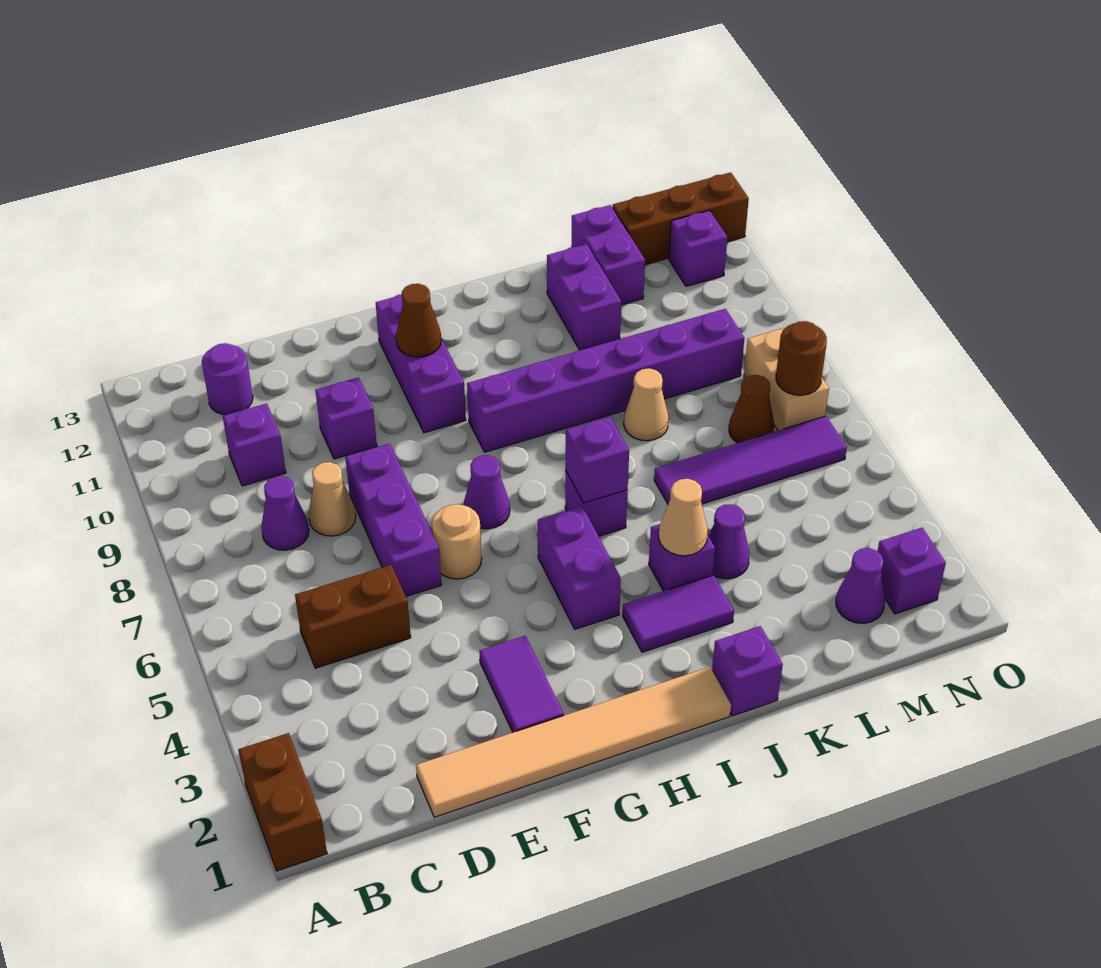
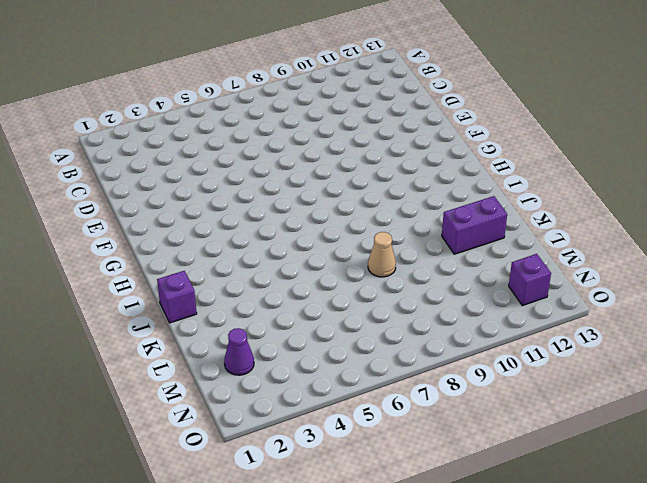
none -> brown brick A1:A2 level 1
none -> brown brick C5:D5 level 1
none -> purple cone C8 level 1
none -> purple brick C10 level 1

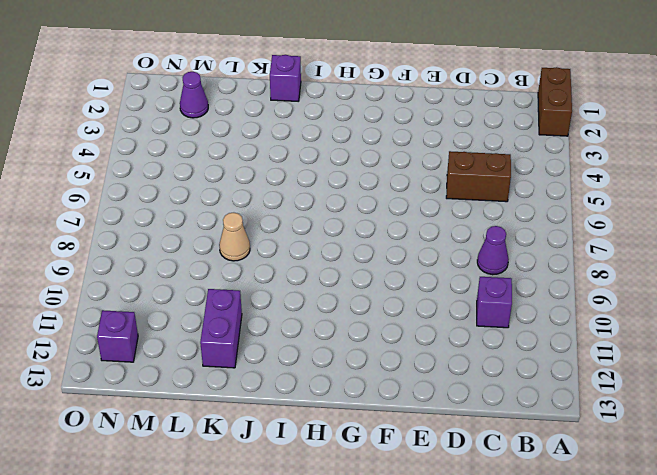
none -> purple round brick C12 level 1
none -> tan tile D1:I1 level 1
none -> tan cone D8 level 1
none -> purple brick E6:E8 level 1

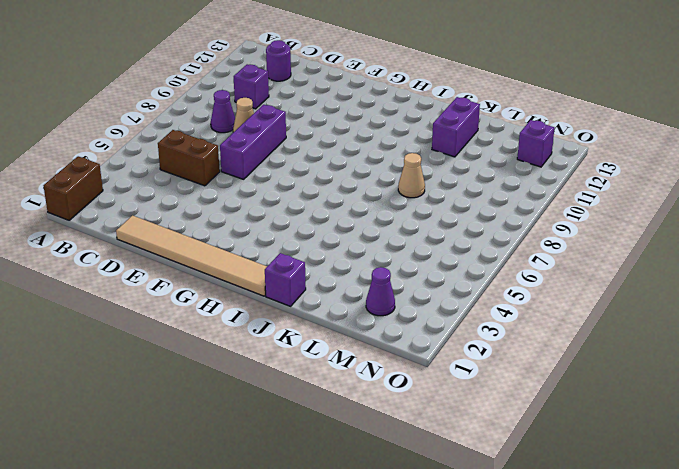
none -> purple brick E10 level 1
none -> purple tile F2:F3 level 1
none -> tan round brick F6 level 1
none -> purple cone G7 level 1

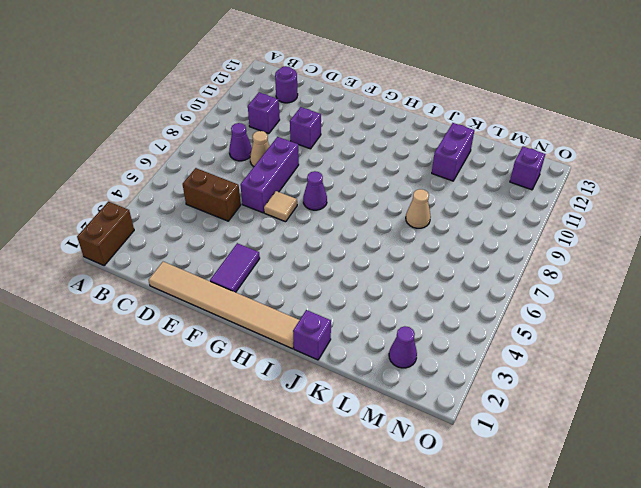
tan tile F6 level 1 -> tan round brick F6 level 1
none -> purple brick G10:G12 level 1
none -> purple brick H4:H5 level 1
none -> purple brick H9:M9 level 1
none -> purple tile I3:J3 level 1

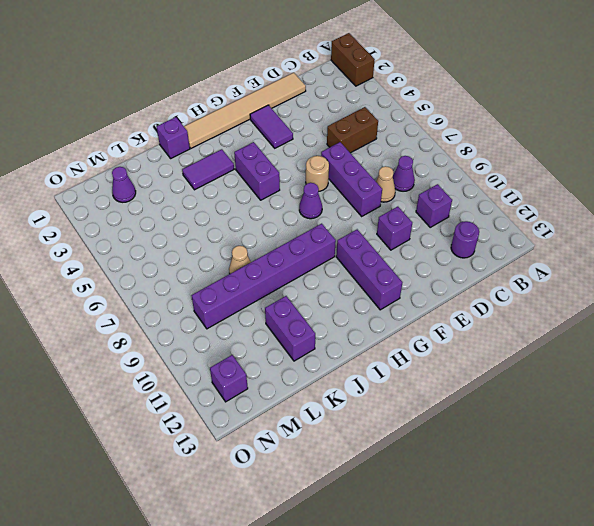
none -> purple brick I6 level 1
none -> purple brick J4 level 1
none -> purple cone K4 level 1
none -> purple tile K6:N6 level 1

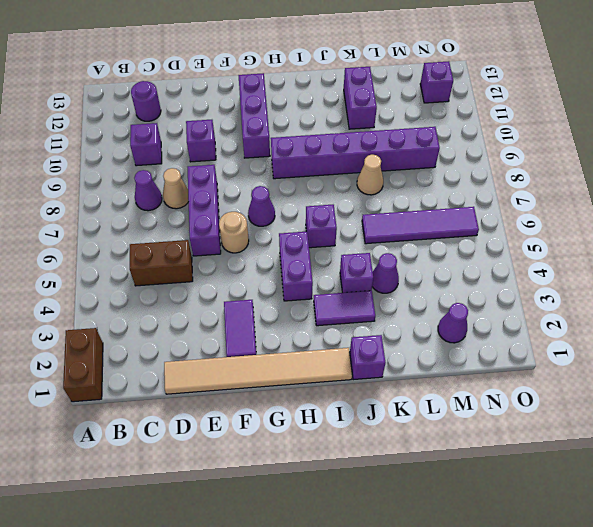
none -> purple brick L12:L13 level 1
none -> brown cone M7 level 1
none -> brown brick M13:O13 level 1
none -> purple brick N2 level 1

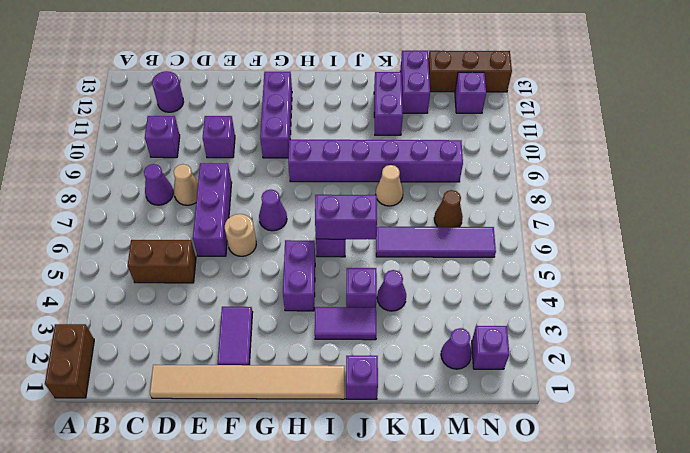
purple brick I6:J6 level 2 -> purple brick I6 level 2
none -> tan brick N7:N8 level 1
none -> brown cone G11 level 2
none -> tan cone J4 level 2
none -> brown round brick N7 level 2

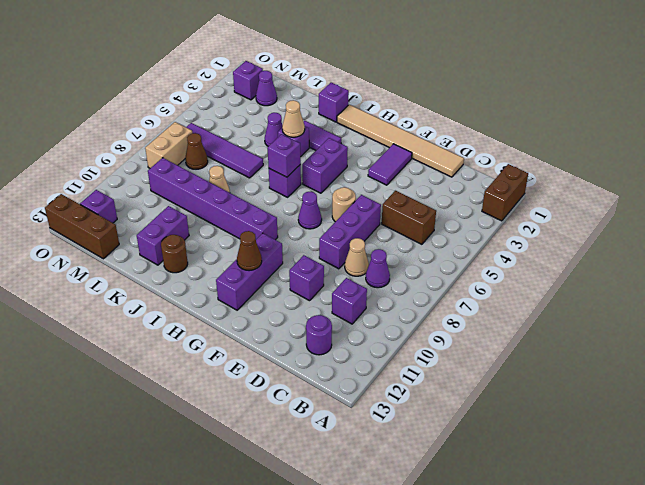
brown round brick J12 level 1 -> brown round brick N7 level 2
none -> purple brick L12:L13 level 1

